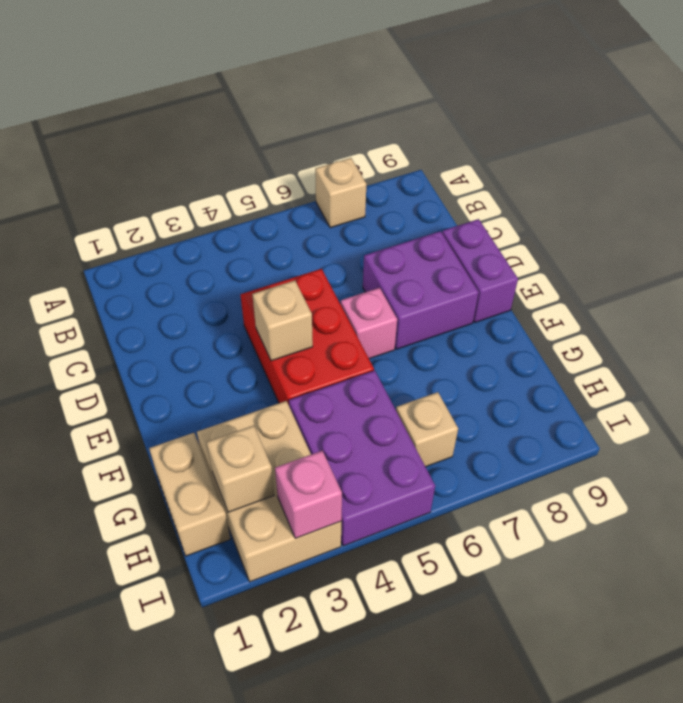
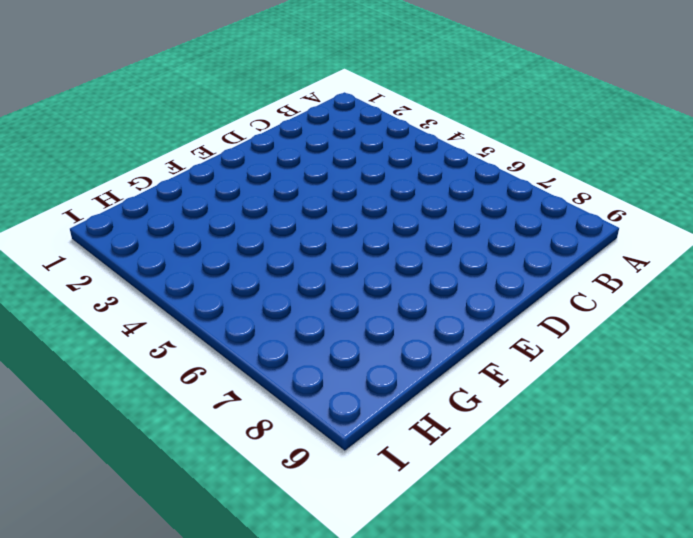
none -> tan brick A7 level 1
none -> red brick D4:F5 level 1
none -> purple brick D7:E8 level 1

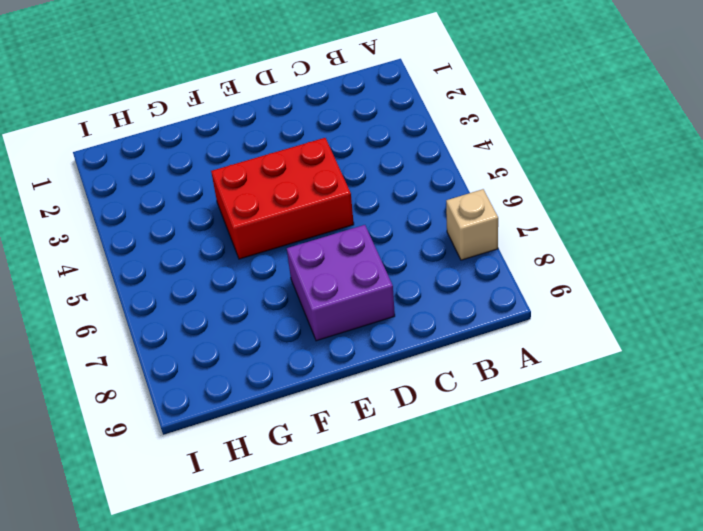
none -> purple brick D9:E9 level 1
none -> pink brick E6 level 1
none -> tan brick G1:H1 level 1

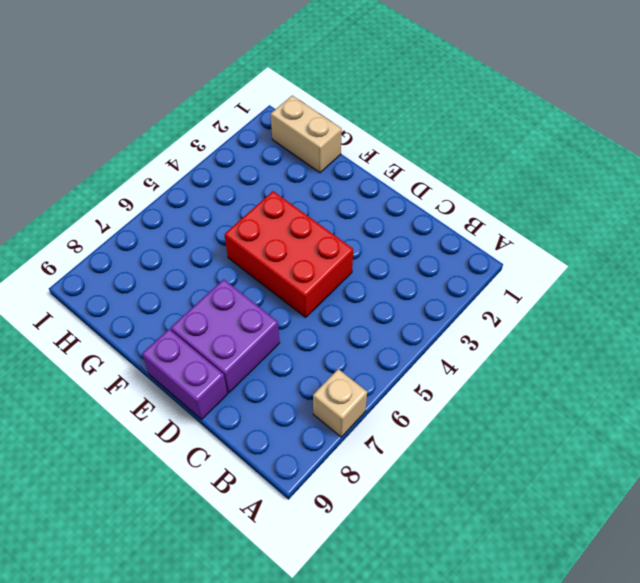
none -> pink brick E6 level 1
none -> tan brick G2:I3 level 1
none -> purple brick G4:I5 level 1

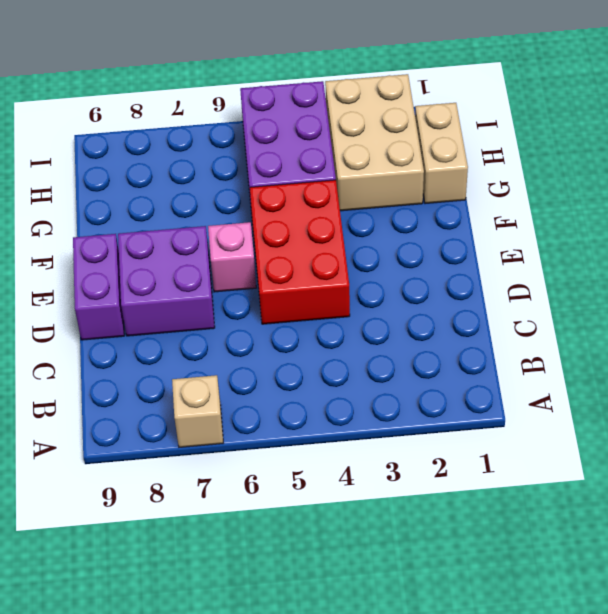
none -> tan brick H6 level 1
none -> tan brick E4 level 2
none -> tan brick H2 level 2

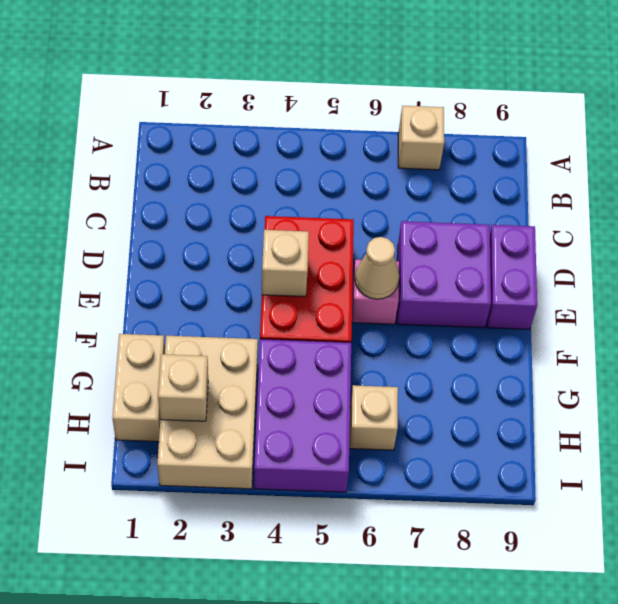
tan cone E6 level 2 -> none
none -> pink brick I3 level 2

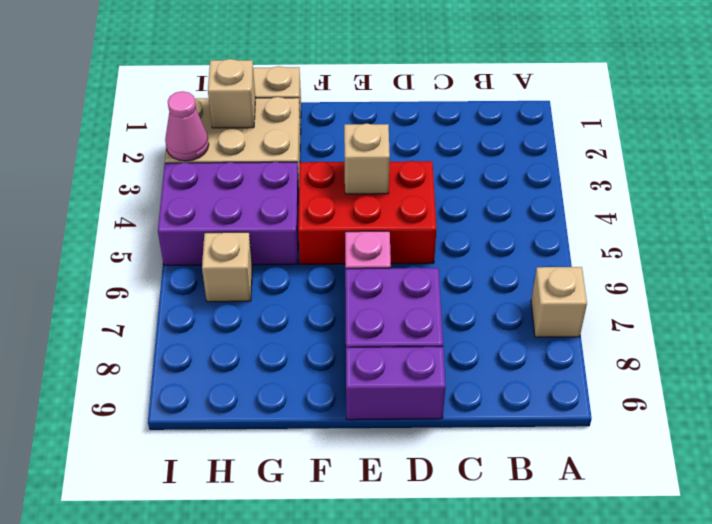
pink cone I3 level 2 -> pink brick I3 level 2

